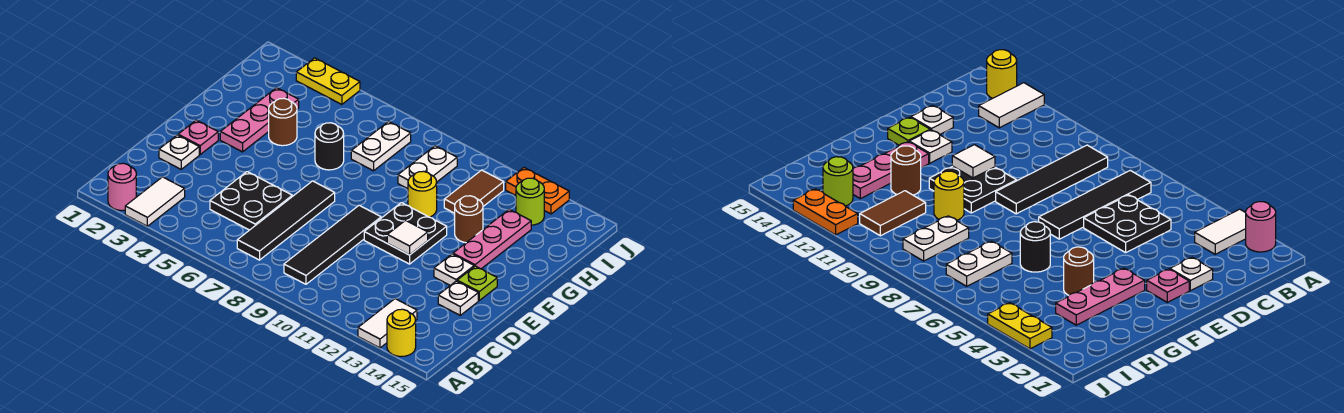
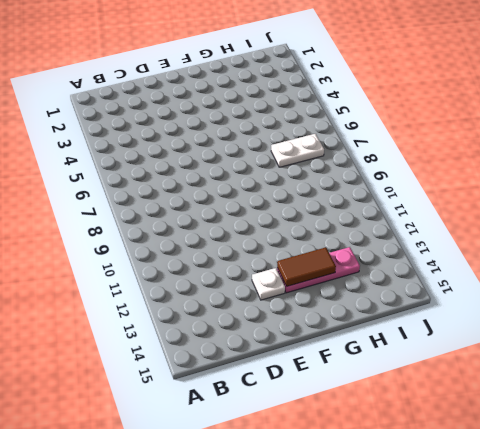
brown tile F13:G13 level 2 -> brown tile H11:I11 level 1
none -> pink round brick A2 level 1
none -> white tile A3:B3 level 1
none -> white tile A13:B13 level 1

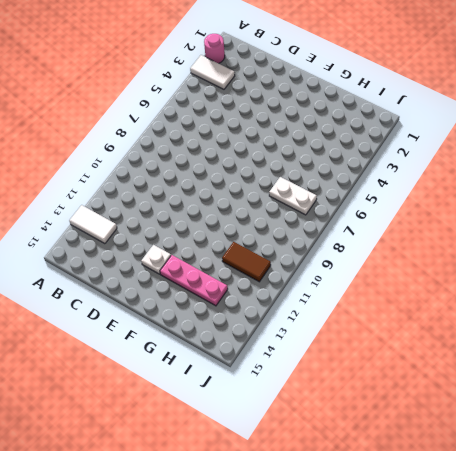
none -> yellow round brick A14 level 1
none -> black tile B7:E7 level 1
none -> black tile B9:E9 level 1

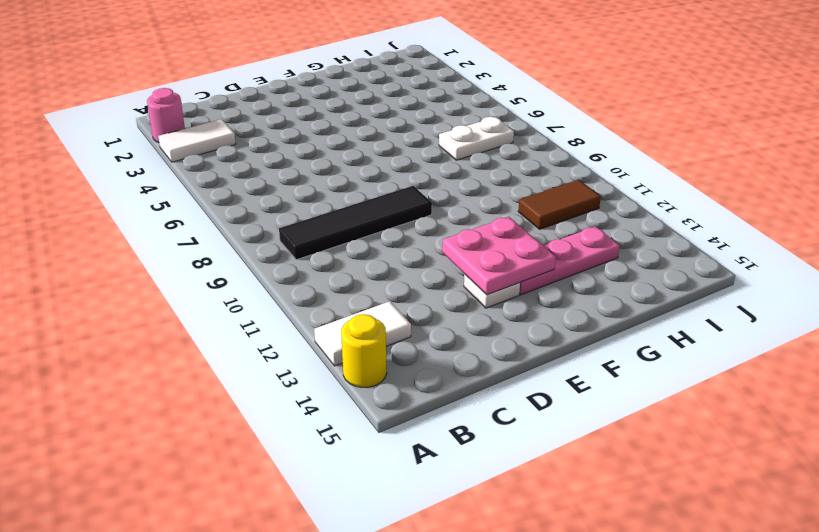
pink plate E12:F13 level 2 -> none
none -> black tile B7:E7 level 1
none -> black plate C5:D6 level 1
none -> white plate D2 level 1

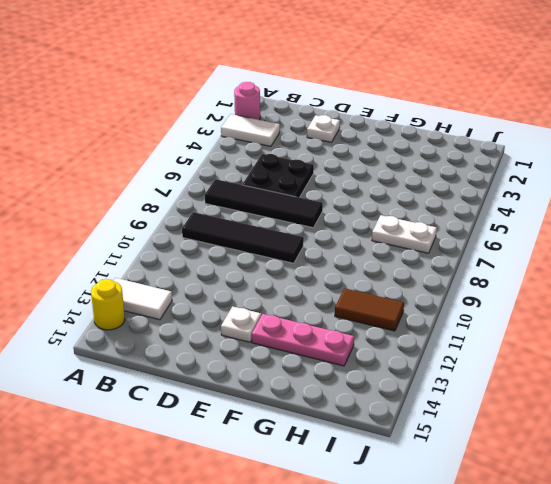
none -> white plate D14 level 1
none -> pink plate E2 level 1
none -> black plate E10:F11 level 1

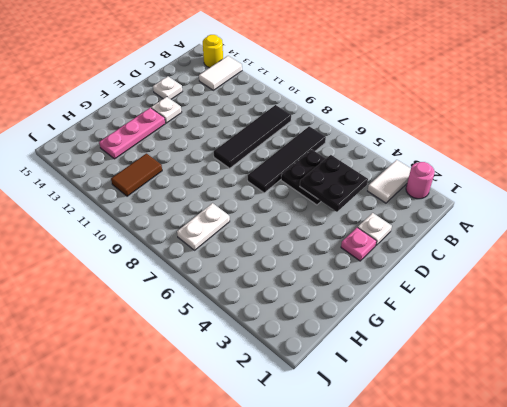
black plate C4:D5 level 2 -> black plate E10:F11 level 1
none -> lime plate E14 level 1
none -> pink plate F3:H3 level 1
none -> brown round brick G4 level 1

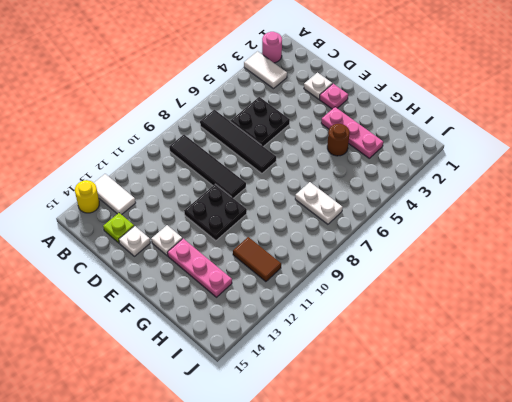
lime plate C14 level 1 -> lime plate E14 level 1
none -> black round brick G6 level 1
none -> yellow round brick G10 level 1
none -> brown round brick G12 level 1

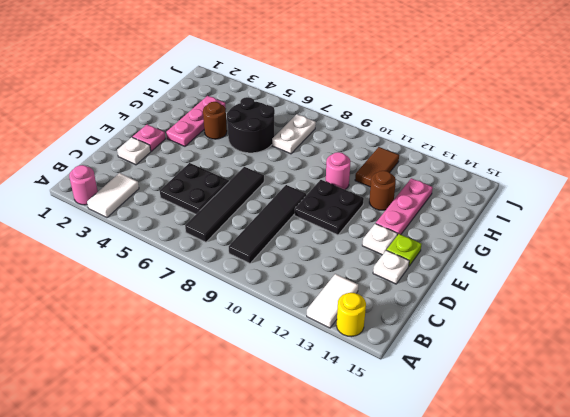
black round brick G5:H6 level 1 -> black round brick G6 level 1
pink round brick G10 level 1 -> yellow round brick G10 level 1
none -> white plate H9:I9 level 1
none -> lime round brick I13 level 1
none -> yellow plate J3:J4 level 1

